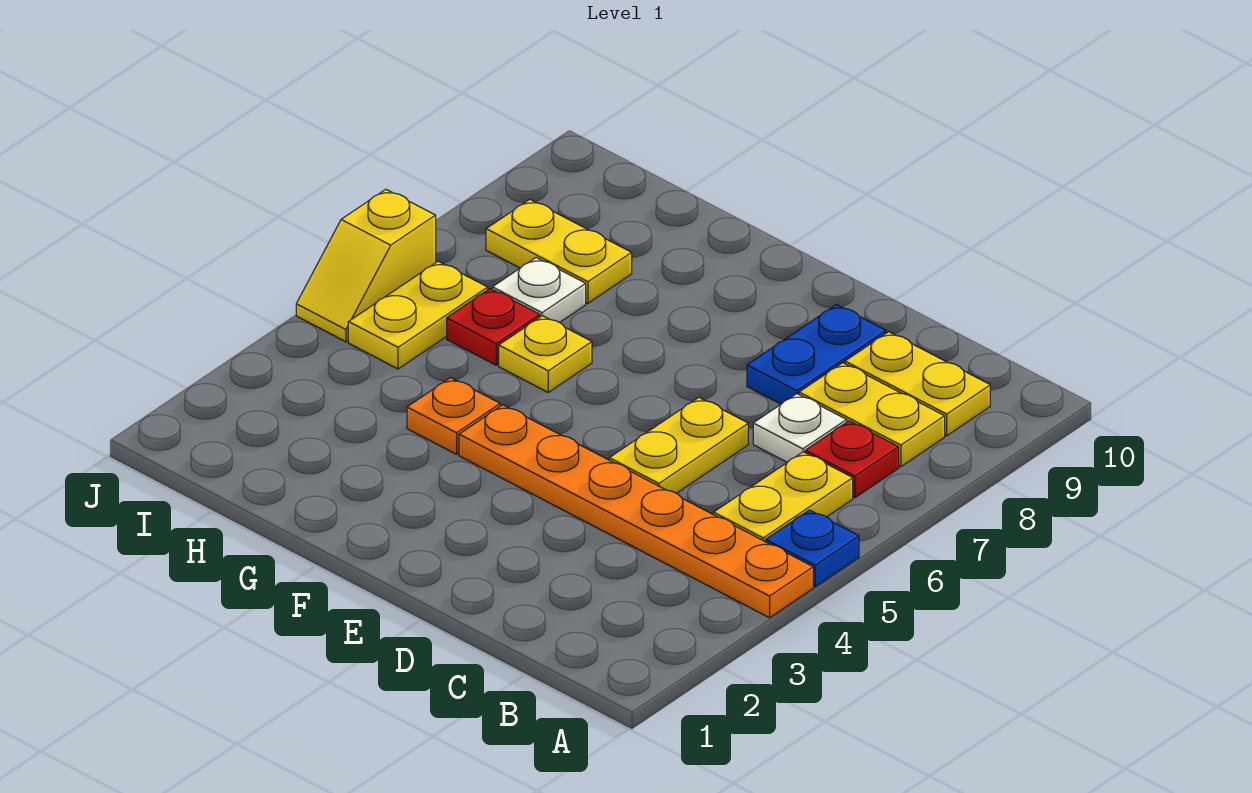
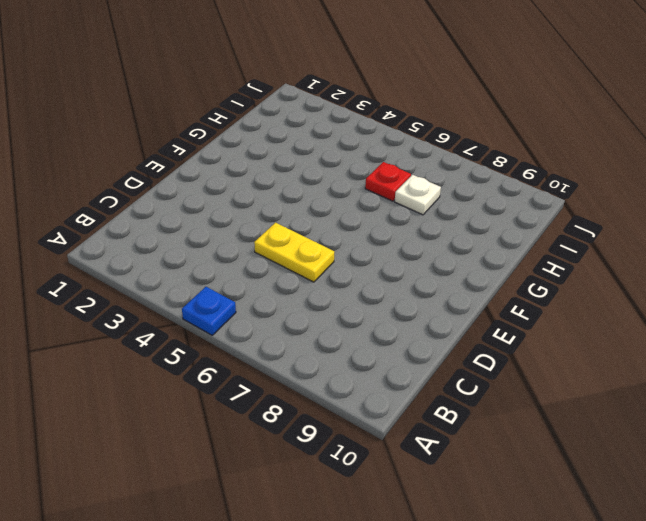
none -> orange plate A4:F4 level 1
none -> yellow plate B5:B6 level 1
none -> red plate B7 level 1

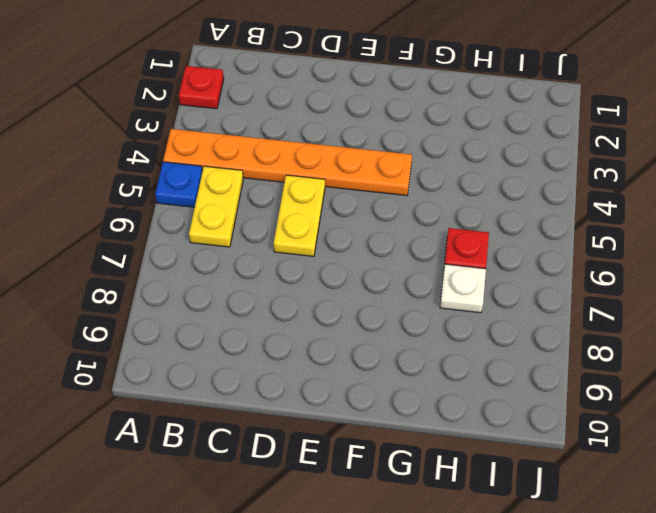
red plate A2 level 1 -> red plate B7 level 1
none -> yellow plate B8:C8 level 1
none -> yellow plate B9:C9 level 1
none -> white plate C7 level 1

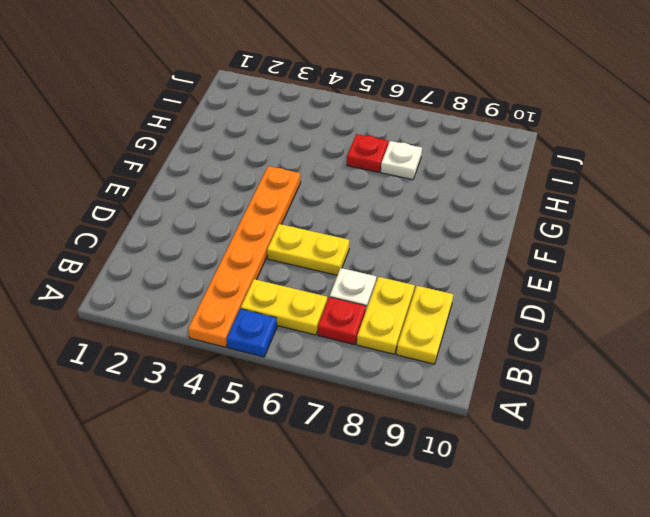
none -> blue plate D8:D9 level 1
none -> orange plate G4 level 1
none -> yellow plate G6 level 1

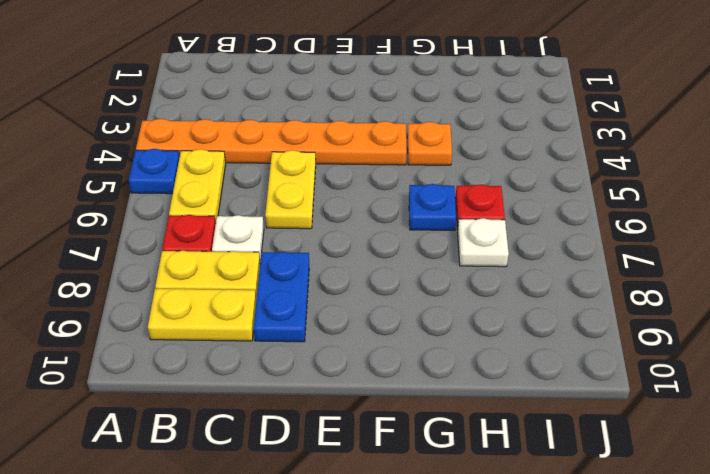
blue plate G6 level 1 -> yellow plate G6 level 1
none -> yellow plate H8:I8 level 1
none -> yellow plate I5:I6 level 1
none -> yellow slope J5:J6 level 1 top 6

